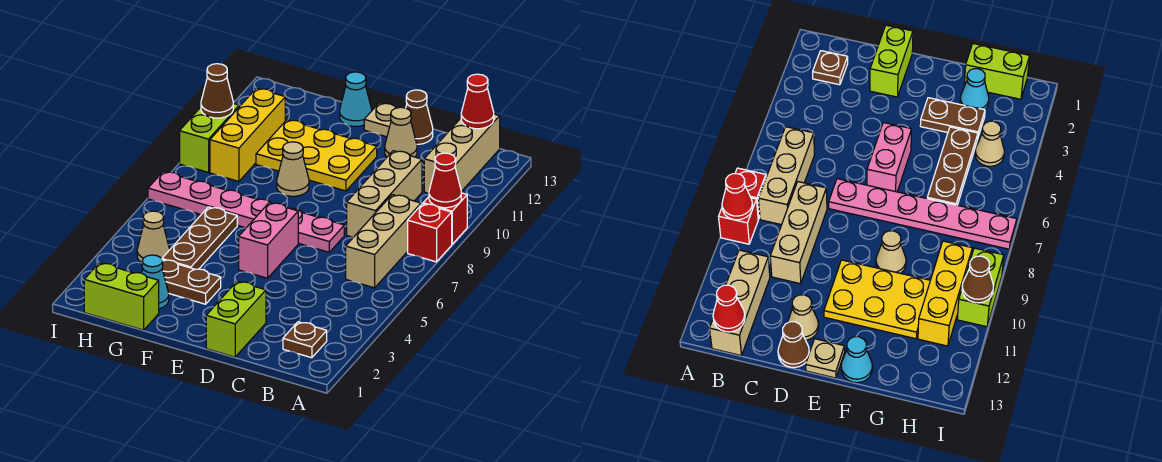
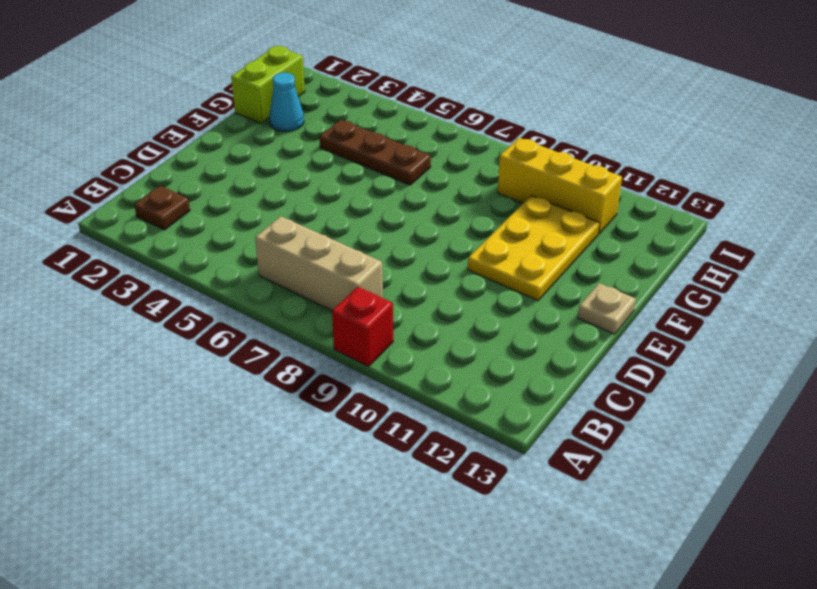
none -> red brick A8 level 1
none -> tan brick B11:B13 level 1
none -> tan brick C8:C10 level 1

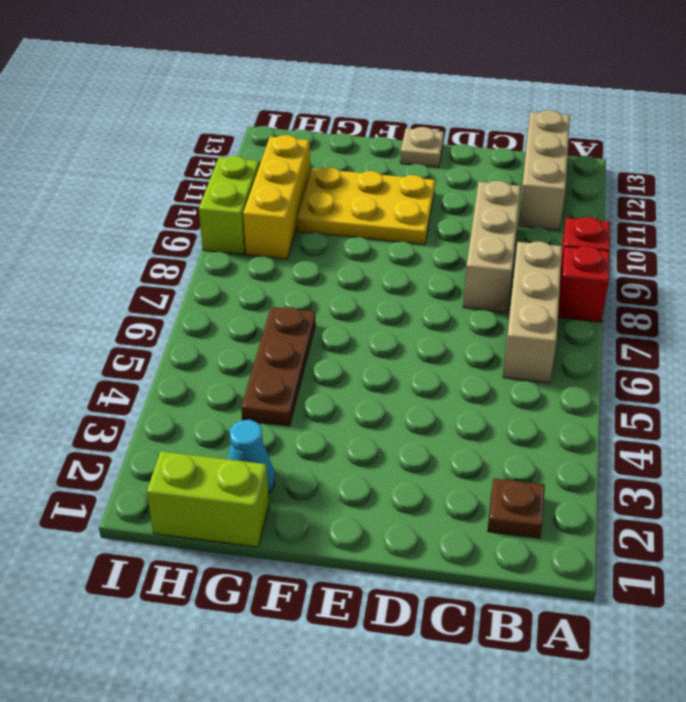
none -> lime brick D1:D2 level 1
none -> pink plate D7:I7 level 1
none -> tan cone D12 level 1

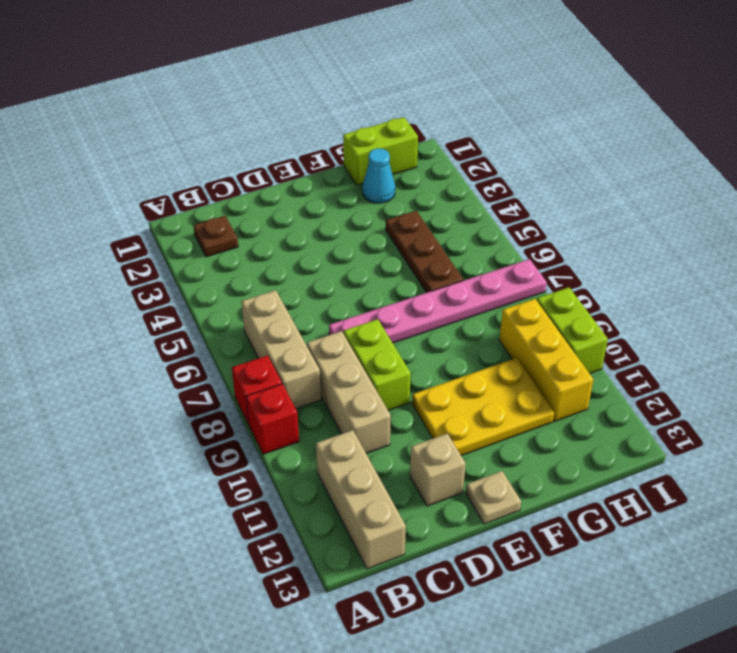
lime brick D8:D9 level 1 -> lime brick D1:D2 level 1
tan brick D12 level 1 -> tan cone D12 level 1
none -> brown cone D13 level 1
none -> pink brick E5:E6 level 1
none -> brown plate F3:G3 level 1

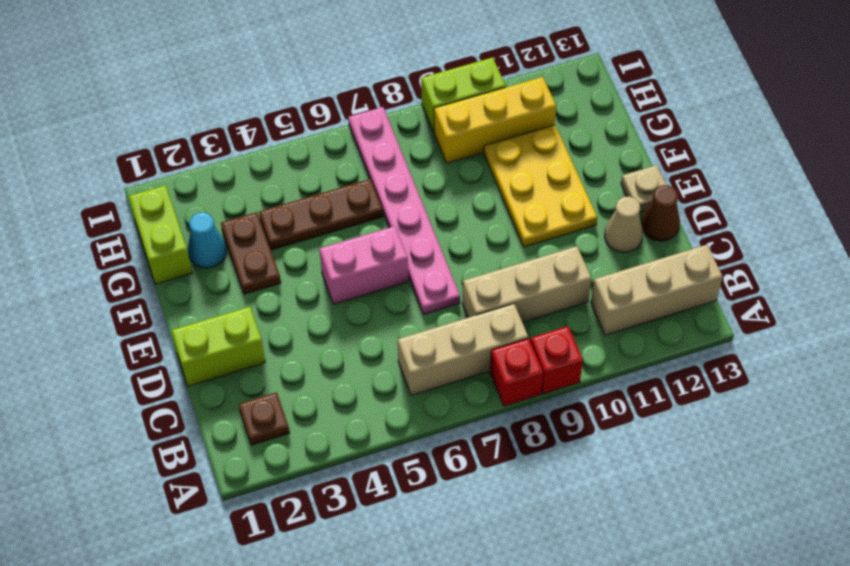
none -> tan cone F9 level 1
none -> cyan cone F13 level 1
none -> tan cone H4 level 1

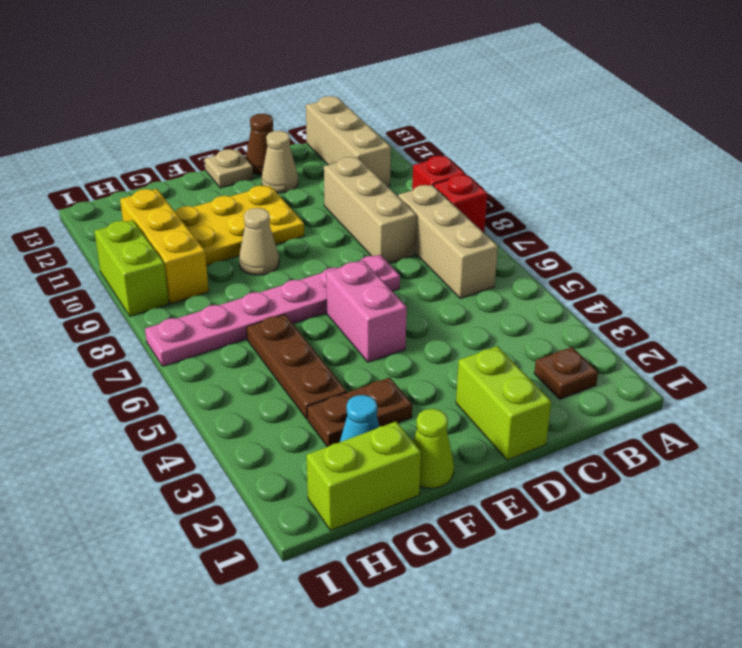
lime cone F1 level 1 -> none
none -> cyan cone F13 level 1
none -> tan cone H4 level 1
none -> red cone A9 level 2

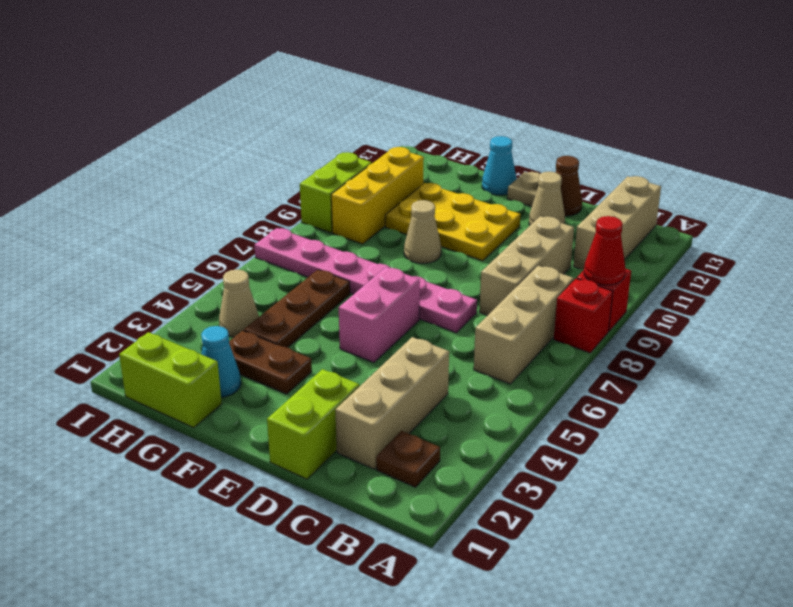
tan brick C2:C4 level 1 -> none
none -> red cone B13 level 2
none -> brown cone I10 level 2

